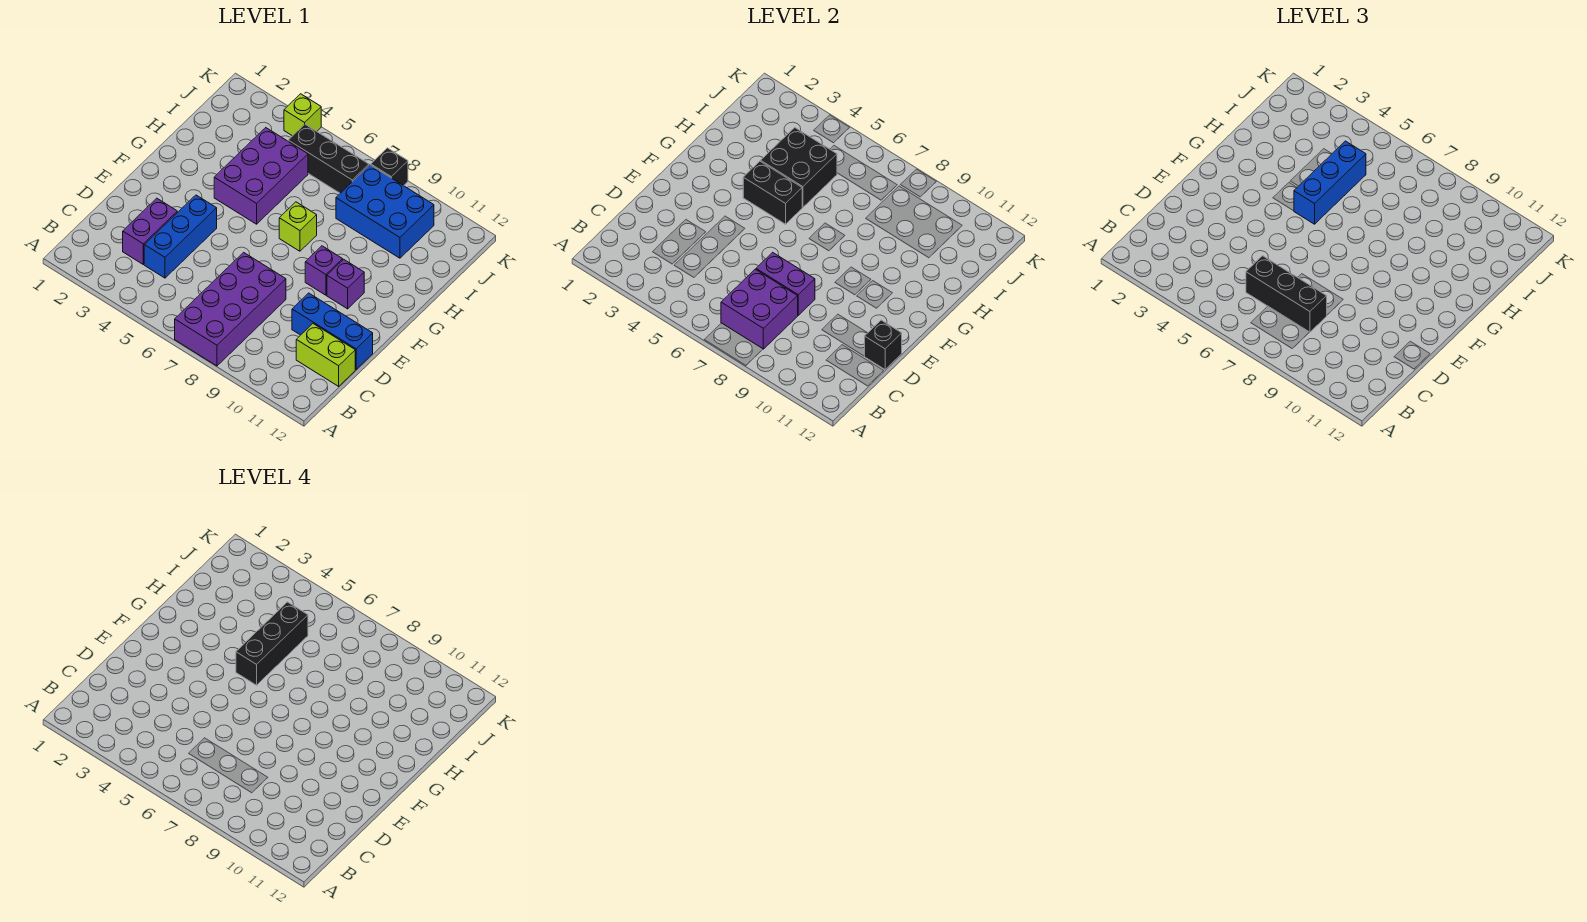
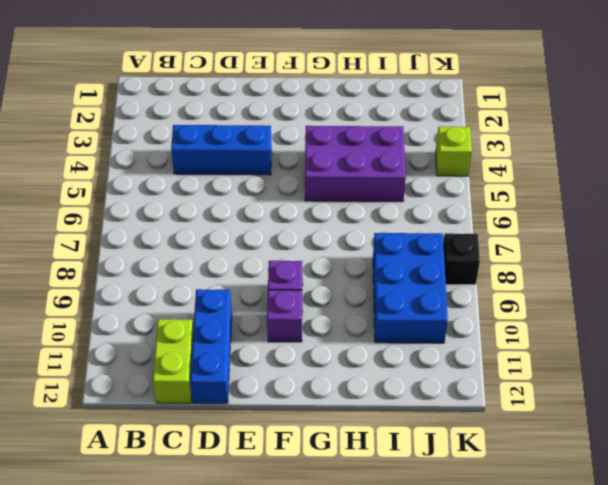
none -> purple brick A7:D8 level 1
none -> purple brick C3:D3 level 1
none -> lime brick G7 level 1

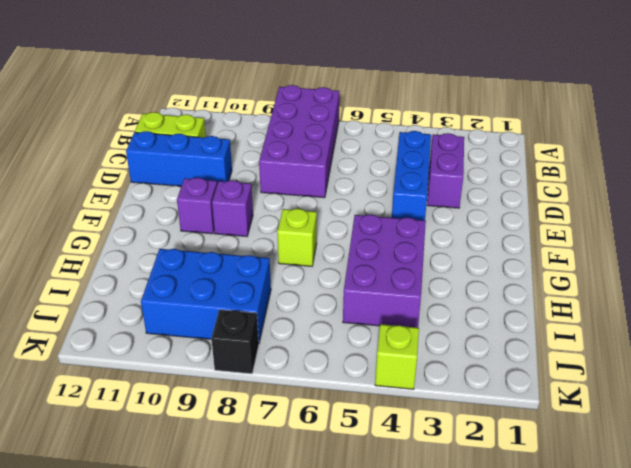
none -> black brick J5:J7 level 1
none -> purple brick B7:C8 level 2
none -> purple brick D7:D8 level 2

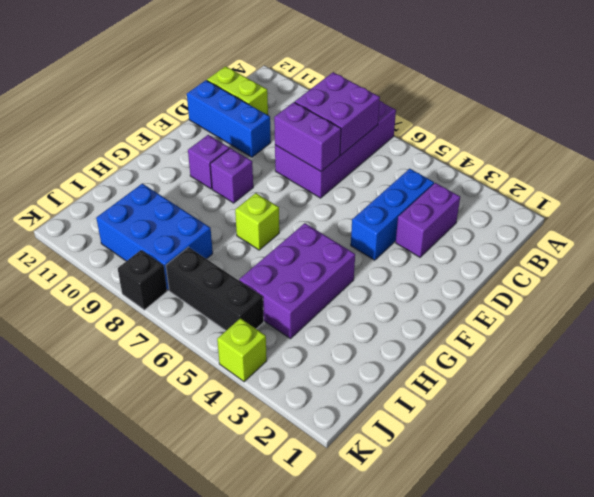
none -> black brick D12 level 2
none -> black brick G4:G5 level 2
none -> black brick H4:I5 level 2

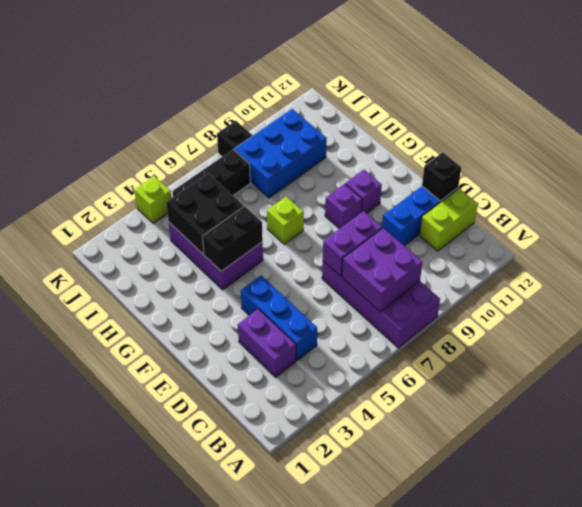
none -> black brick C6:C8 level 3
none -> blue brick G5:I5 level 3
none -> black brick G5:I5 level 4

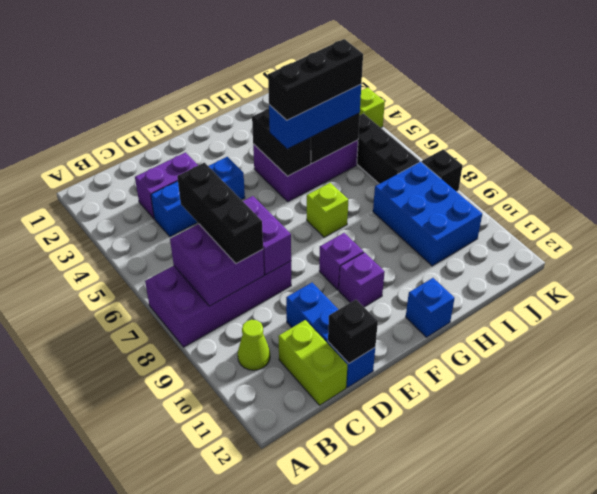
lime cone B10 level 1 -> none
blue brick G12 level 1 -> none

